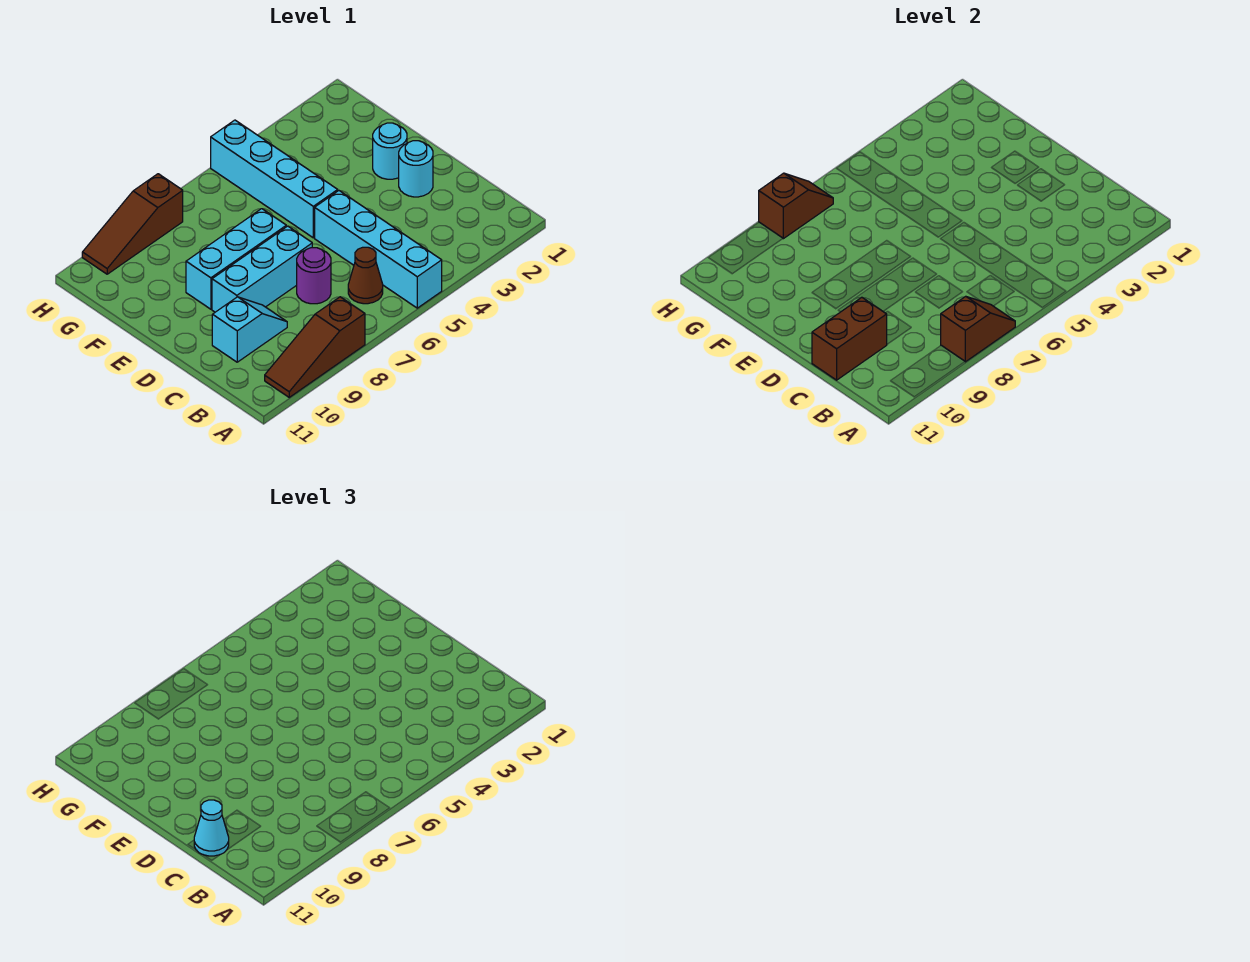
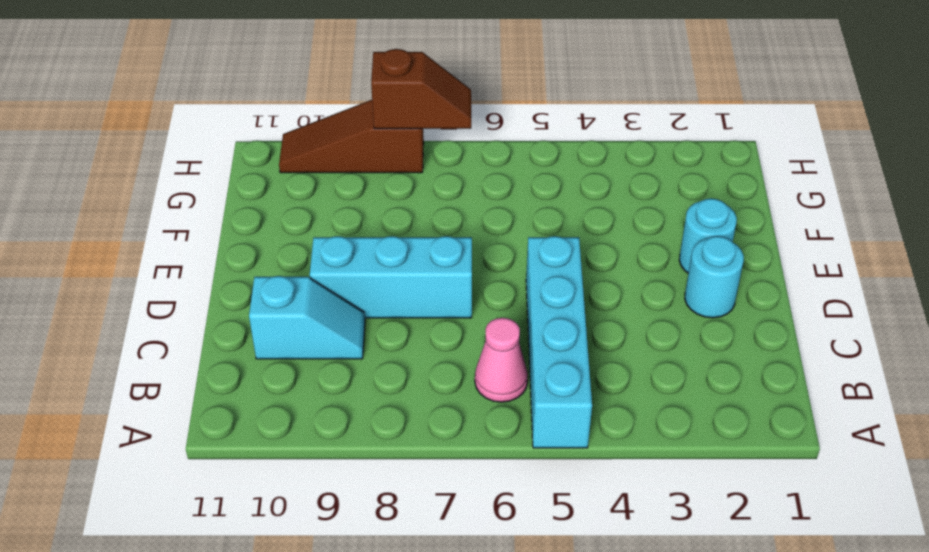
pink cone B6 level 1 -> brown cone B6 level 1
none -> brown slope A8:A10 level 1 top 8
none -> purple round brick C7 level 1
none -> cyan brick E5:H5 level 1

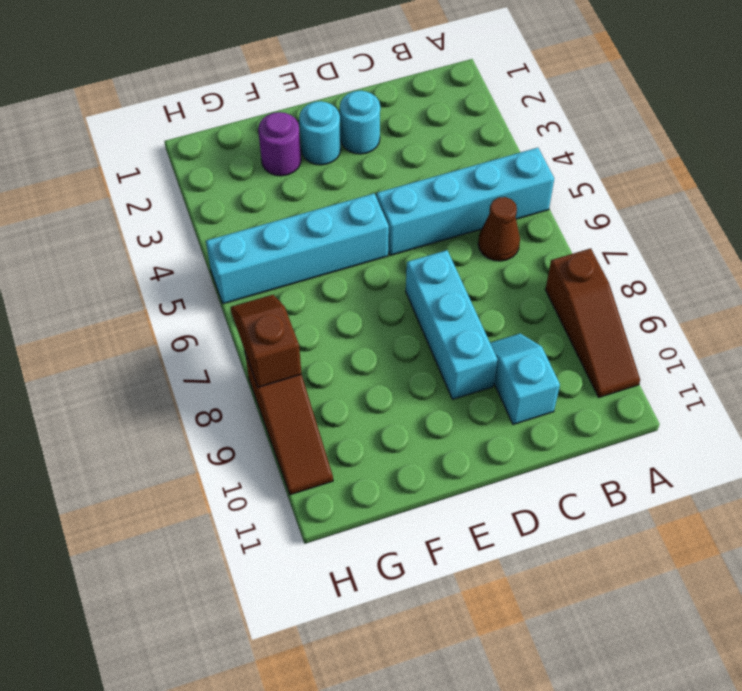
purple round brick F2 level 1 -> purple round brick C7 level 1
none -> cyan brick E7:E9 level 1
none -> brown slope A7:A8 level 2 top 8
none -> brown brick C10:C11 level 2

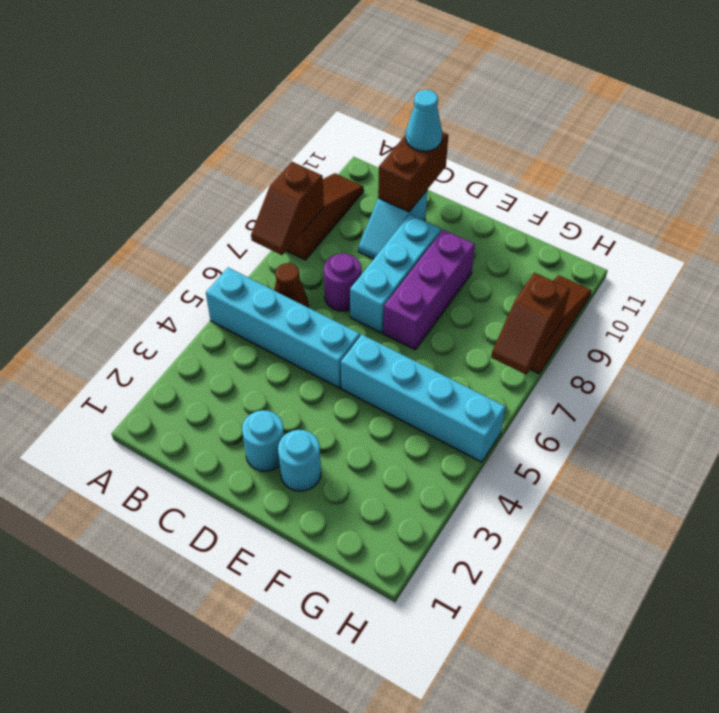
purple brick E7:E9 level 1 -> cyan brick E7:E9 level 1

